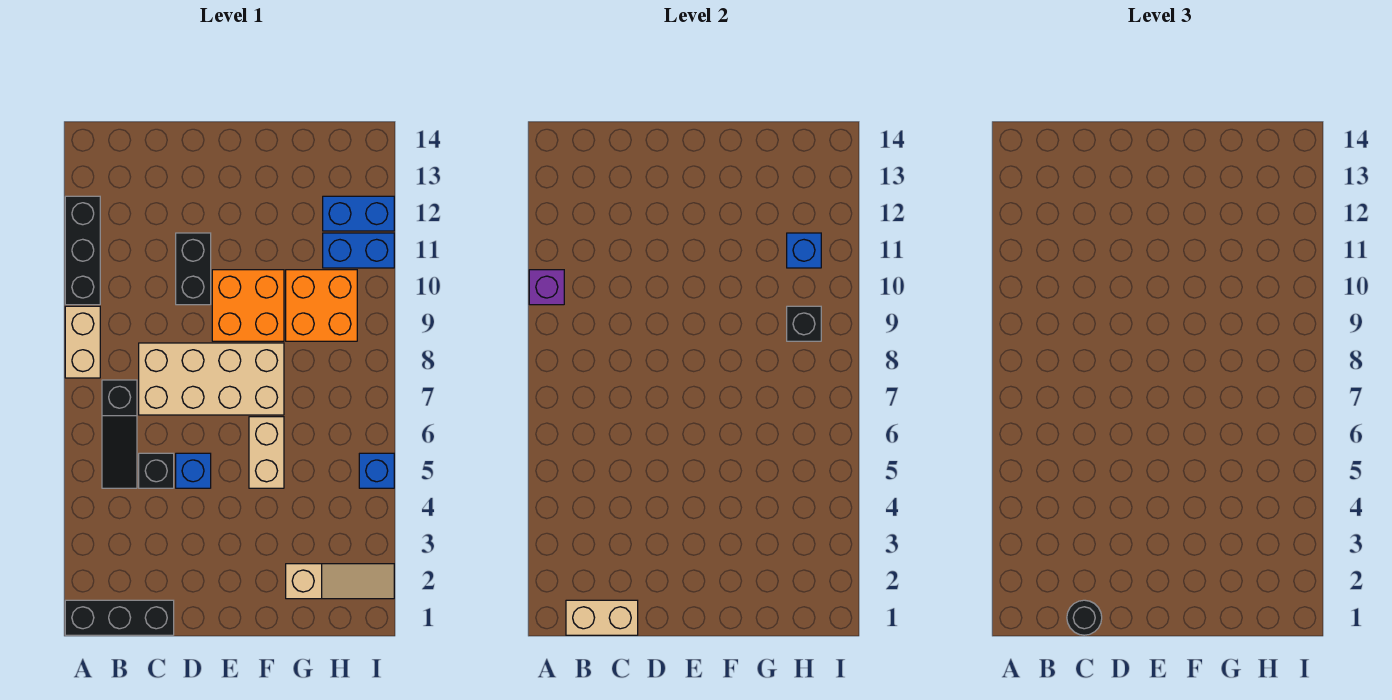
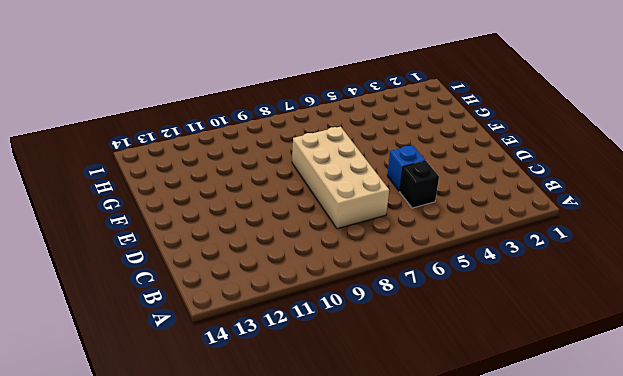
none -> black brick A1:C1 level 1
none -> tan brick A8:A9 level 1
none -> black brick A10:A12 level 1

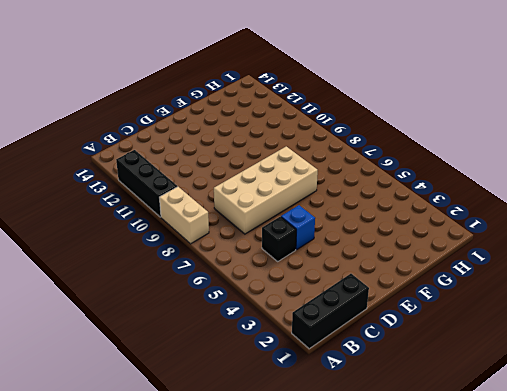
none -> black slope B5:B7 level 1 top 7
none -> black brick D10:D11 level 1
none -> orange brick E9:F10 level 1

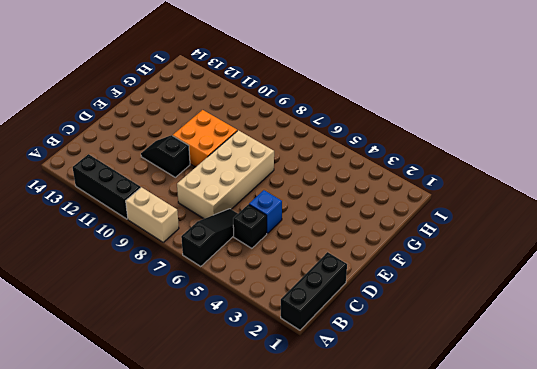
black slope A6:C6 level 1 top A -> black slope B5:B7 level 1 top 7
black slope D10:D11 level 1 top 10 -> black brick D10:D11 level 1
none -> tan brick F5:F6 level 1
none -> tan slope G2:I2 level 1 top G
none -> orange brick G9:H10 level 1

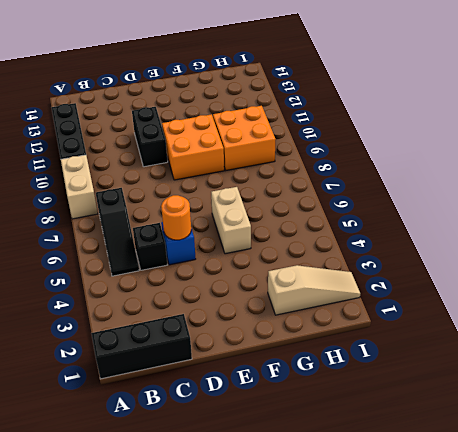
orange round brick D5 level 2 -> none
none -> tan brick C7:F8 level 1
none -> blue brick H11:I11 level 1
none -> blue brick H12:I12 level 1

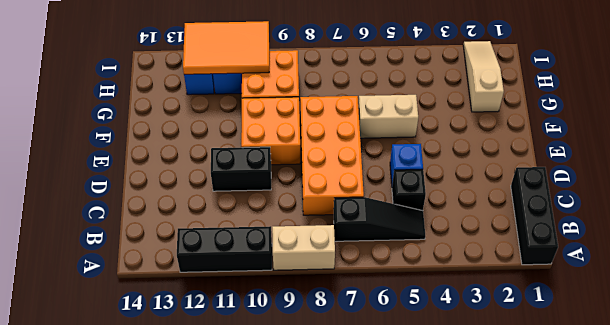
orange brick C7:F8 level 1 -> tan brick C7:F8 level 1
orange tile H10:I12 level 2 -> blue brick H11 level 2
none -> blue brick I5 level 1
none -> purple brick A10 level 2
none -> tan brick B1:C1 level 2

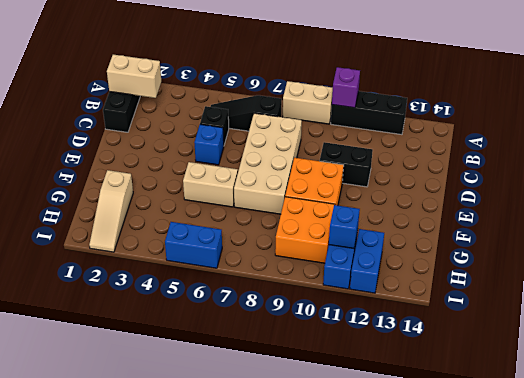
tan brick B1:B2 level 2 -> tan brick B1:C1 level 2
blue brick I5:I6 level 1 -> blue brick I5 level 1
none -> black brick H9 level 2
none -> black round brick C1 level 3

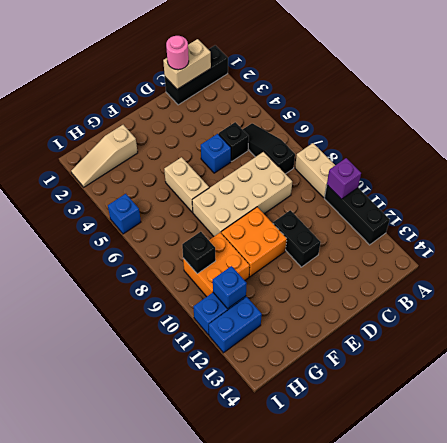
pink round brick C1 level 3 -> black round brick C1 level 3

